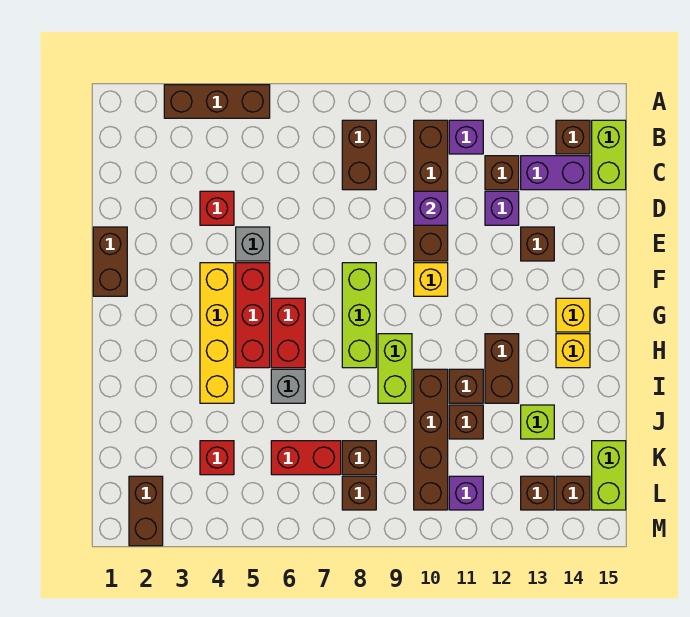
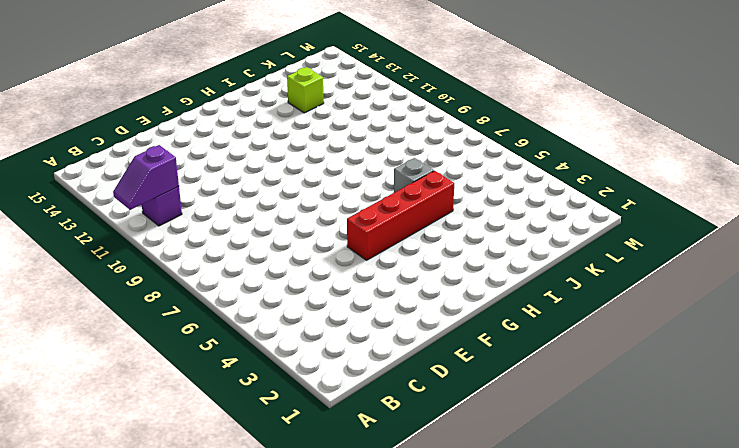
purple slope A11:B11 level 2 top B -> none
red brick F5:I5 level 1 -> red brick F5:H5 level 1
none -> brown brick A3:A5 level 1
none -> brown brick B8:C8 level 1
none -> brown brick B10:E10 level 1
none -> brown brick B14 level 1

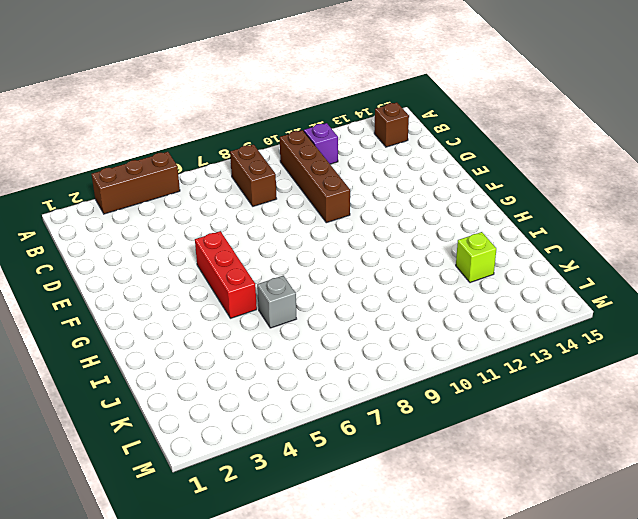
none -> lime brick B15:C15 level 1
none -> brown brick C12 level 1
none -> purple brick C13:C14 level 1
none -> red brick D4 level 1

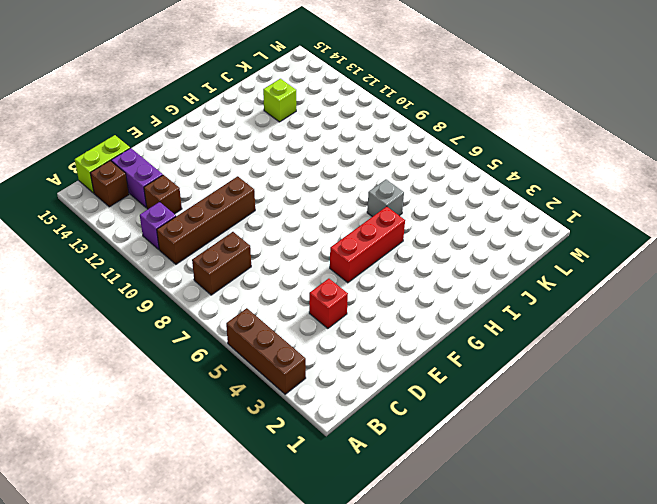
none -> purple brick D12 level 1
none -> brown brick E1:F1 level 1
none -> grey brick E5 level 1
none -> brown brick E13 level 1

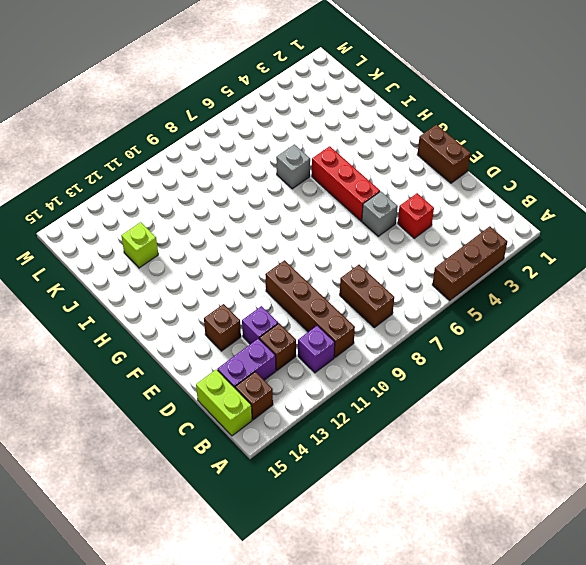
none -> yellow brick F4:I4 level 1
none -> lime brick F8:H8 level 1
none -> yellow brick F10 level 1
none -> red brick G6:H6 level 1

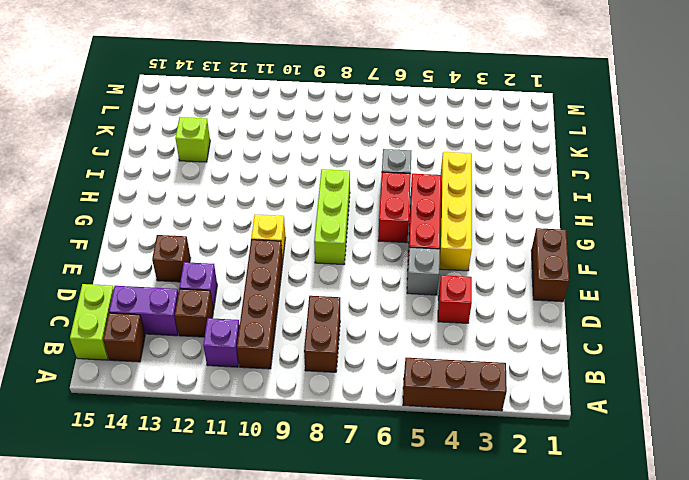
none -> yellow brick G14 level 1
none -> lime brick H9:I9 level 1
none -> brown brick H12:I12 level 1
none -> yellow brick H14 level 1

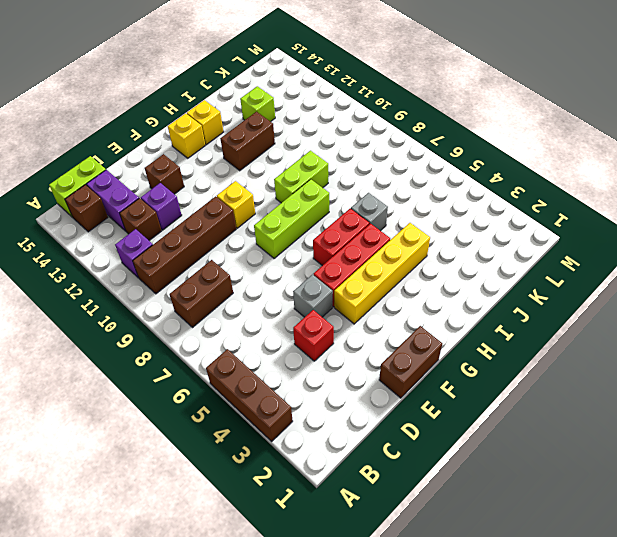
none -> brown brick I10:L10 level 1
none -> brown brick I11 level 1
none -> brown brick J11 level 1
none -> red brick K4 level 1

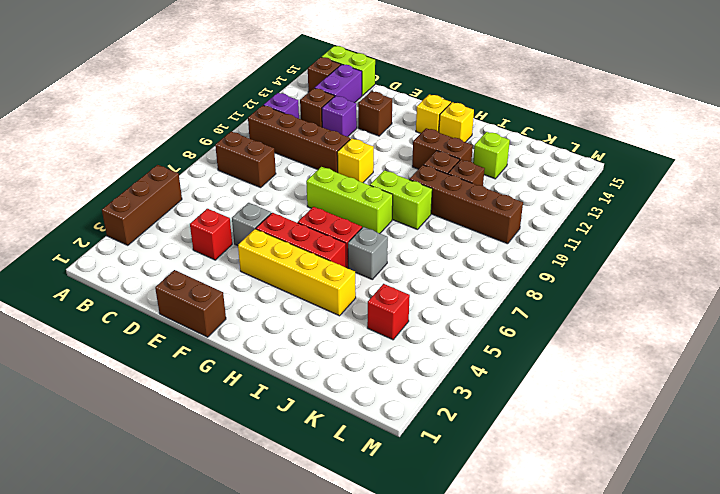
none -> red brick K6:K7 level 1
none -> brown brick K8 level 1
none -> lime brick K15:L15 level 1
none -> brown brick L2:M2 level 1

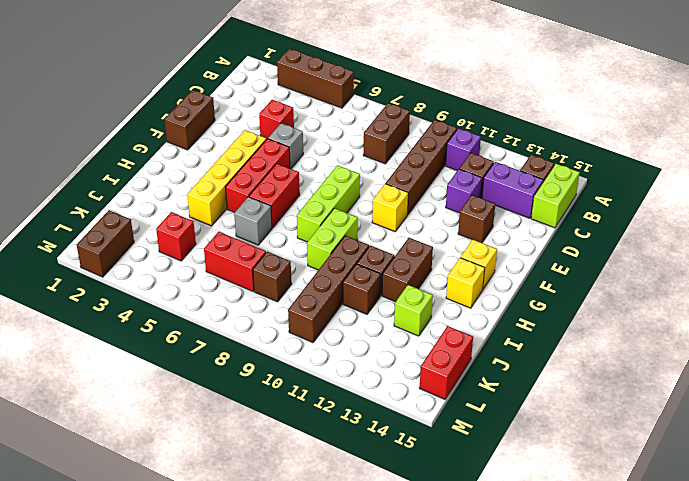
red brick K15:L15 level 1 -> lime brick K15:L15 level 1
none -> brown brick L8 level 1
none -> purple brick L11 level 1
none -> brown brick L13 level 1
none -> brown brick L14 level 1

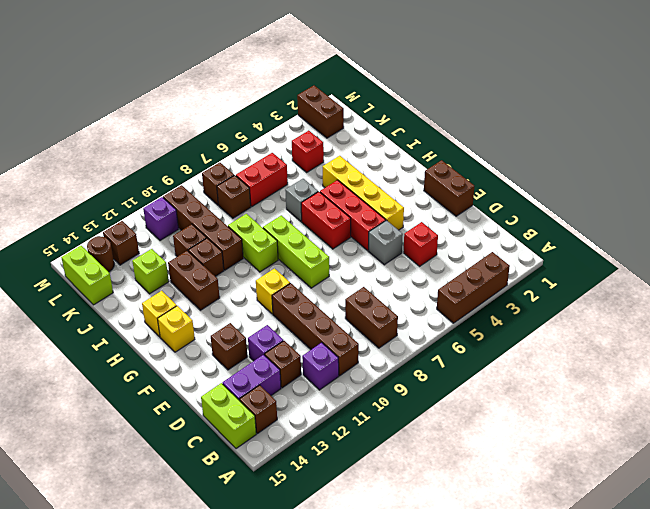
brown round brick L14 level 1 -> brown brick L14 level 1
none -> purple brick D10 level 2

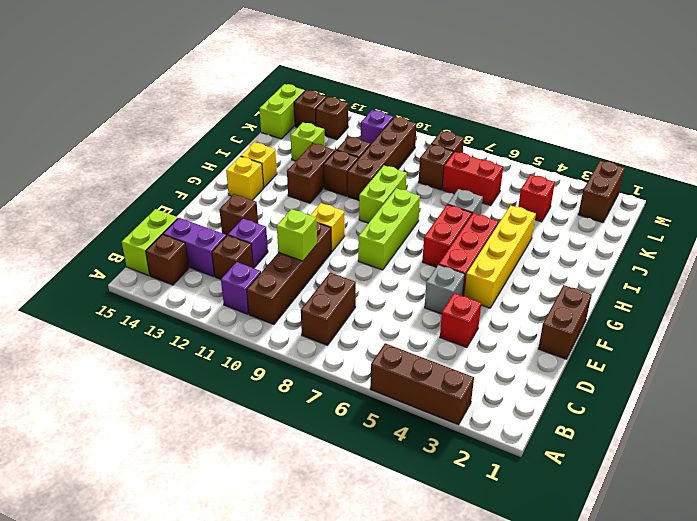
lime brick D10 level 2 -> purple brick D10 level 2

